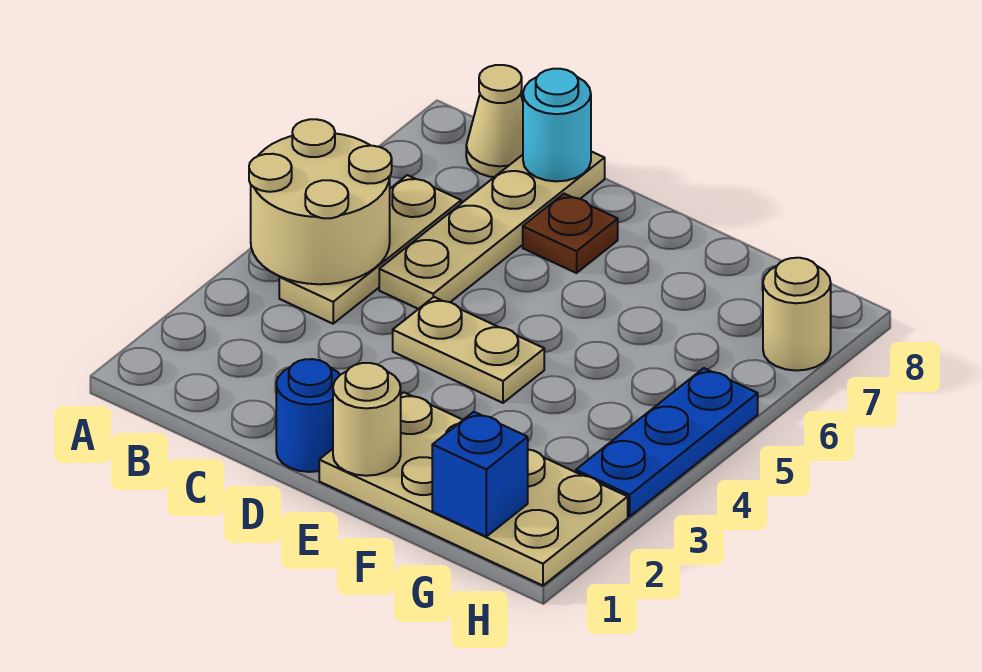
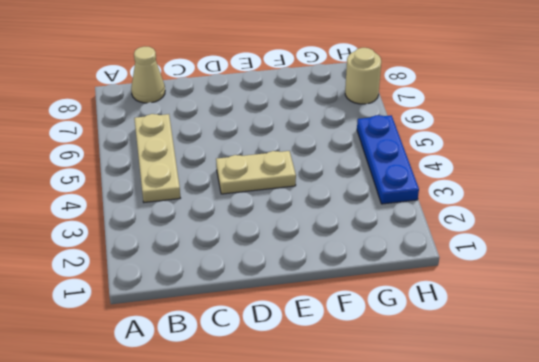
none -> tan plate C5:C8 level 1
none -> blue round brick D1 level 1
none -> brown plate D7 level 1

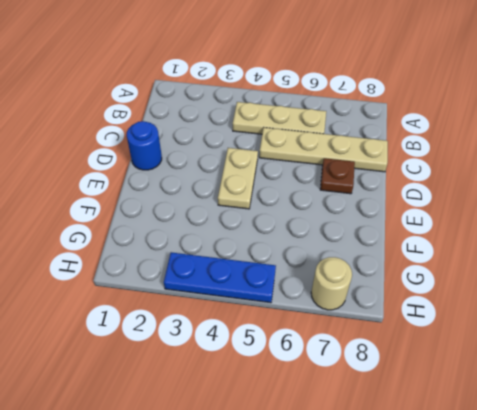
none -> tan cone B8 level 1
none -> tan plate E1:H2 level 1
none -> tan round brick A4:B5 level 2

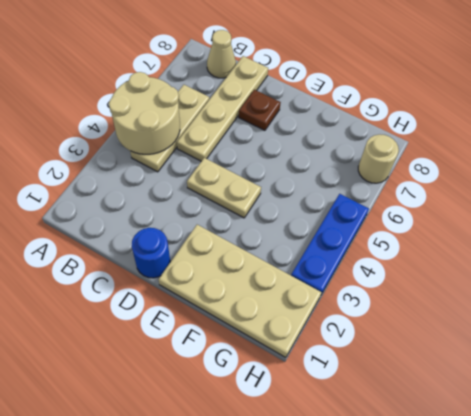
none -> cyan round brick C8 level 2
none -> tan round brick E1 level 2
none -> blue brick G1 level 2

